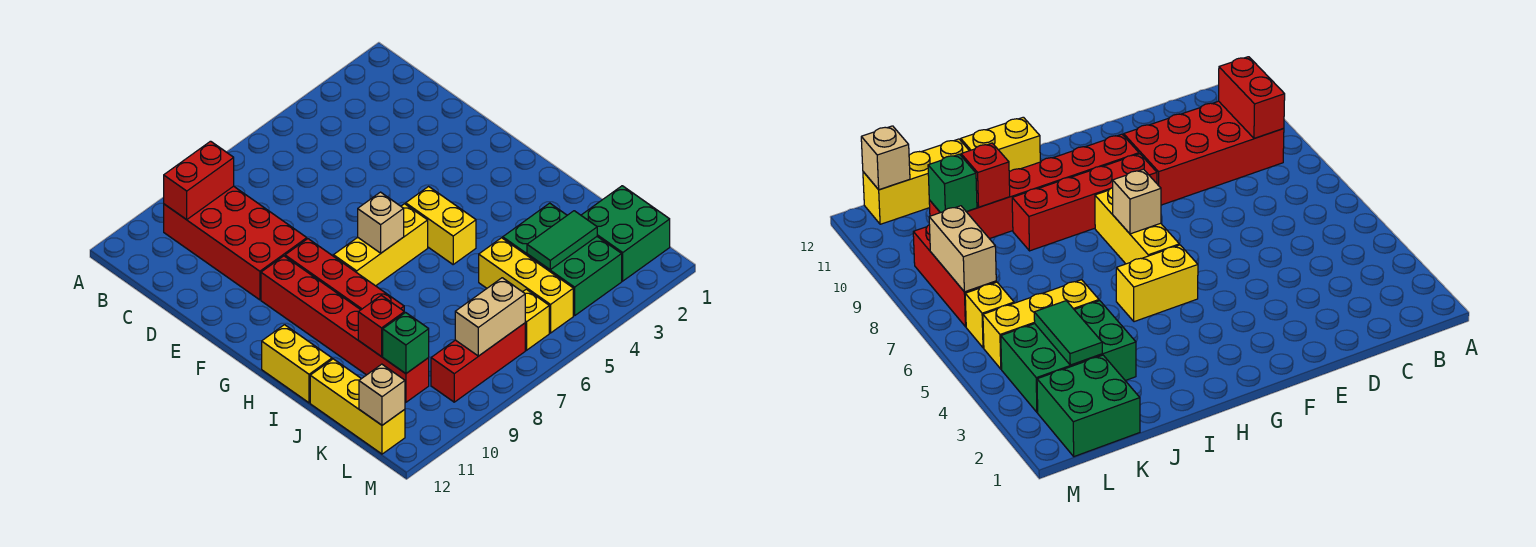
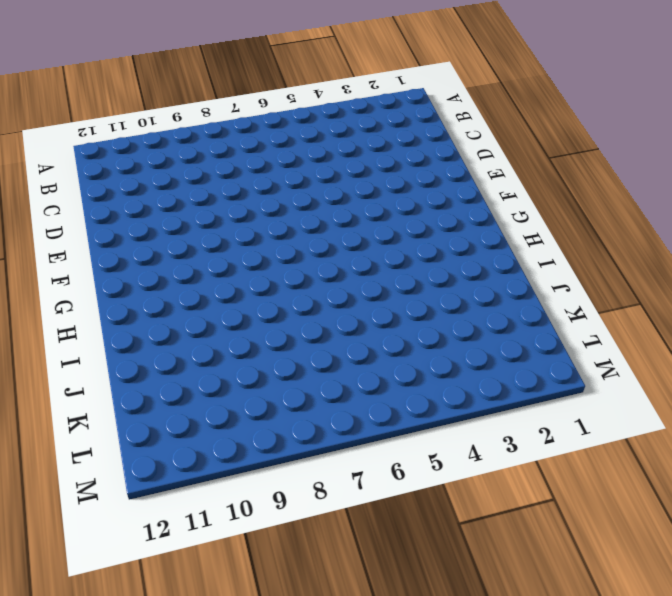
none -> red brick B9:E10 level 1
none -> red brick F9:I9 level 1
none -> red brick F10:K10 level 1

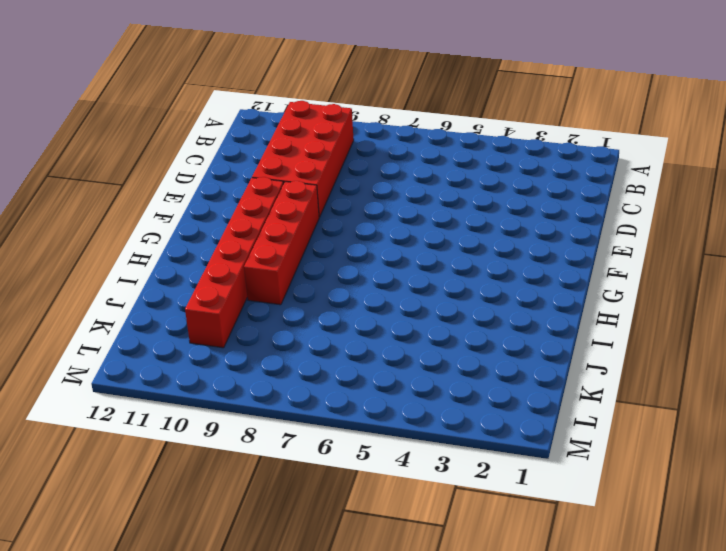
none -> yellow brick G5:H5 level 1
none -> yellow brick G6:G8 level 1
none -> yellow brick H12:I12 level 1

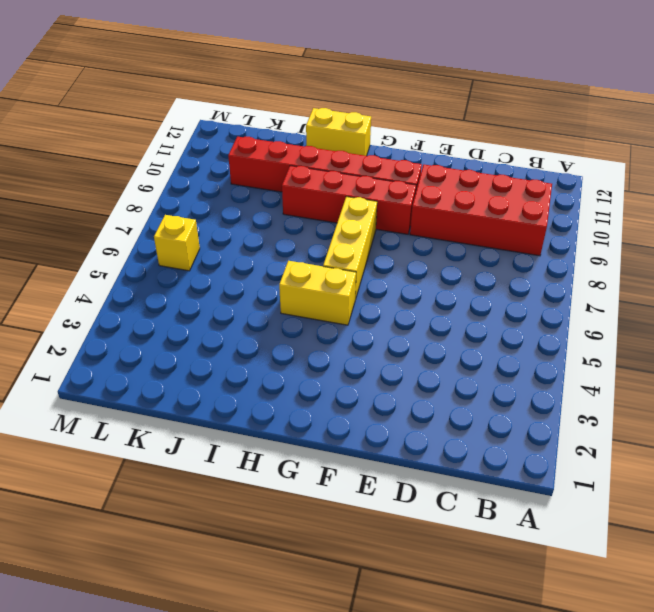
none -> green brick J3:L4 level 1
none -> yellow brick J5:L5 level 1
none -> yellow brick J12:L12 level 1

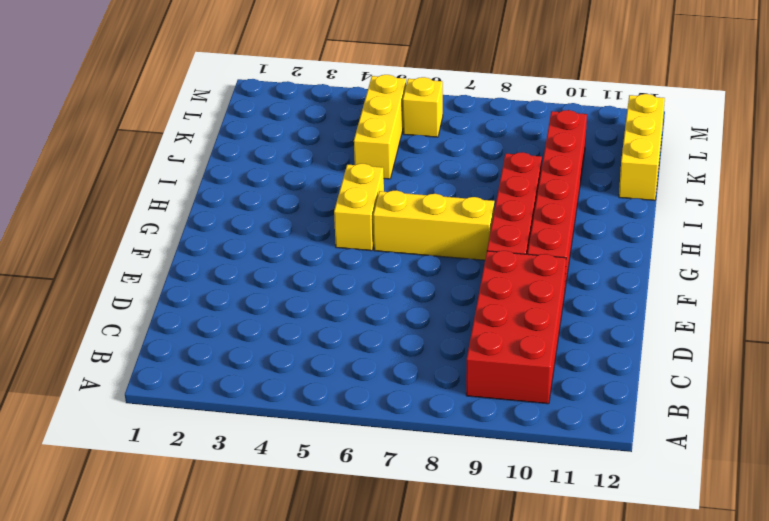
none -> yellow brick H12:I12 level 1
none -> green brick J3:L4 level 1
none -> green brick K1:L2 level 1

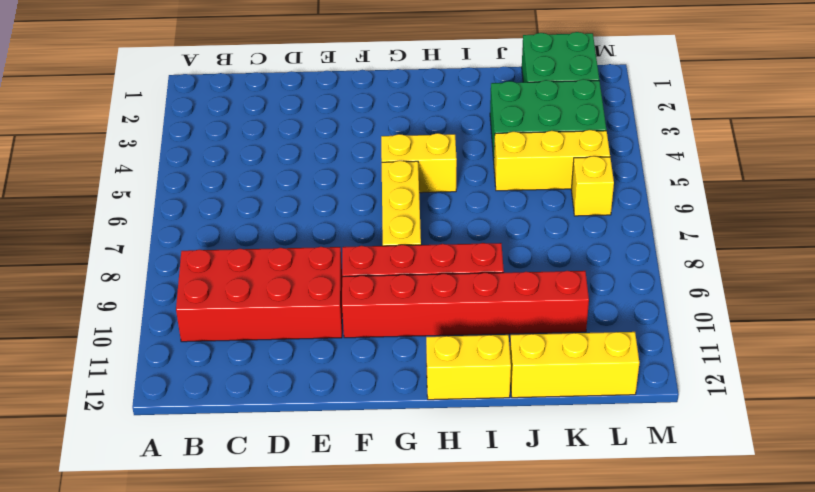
none -> red brick L7:L9 level 1
none -> red brick B9:B10 level 2
none -> tan brick G7 level 2

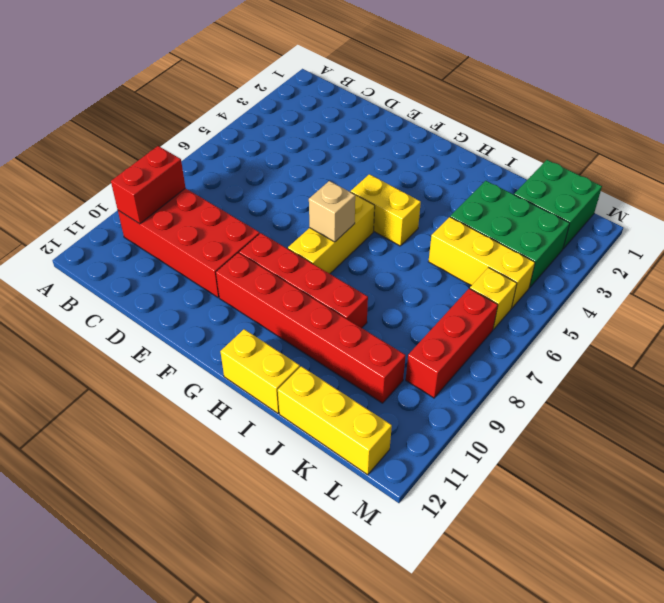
none -> red brick J10 level 2
none -> green tile K3:K4 level 2
none -> green brick K10 level 2

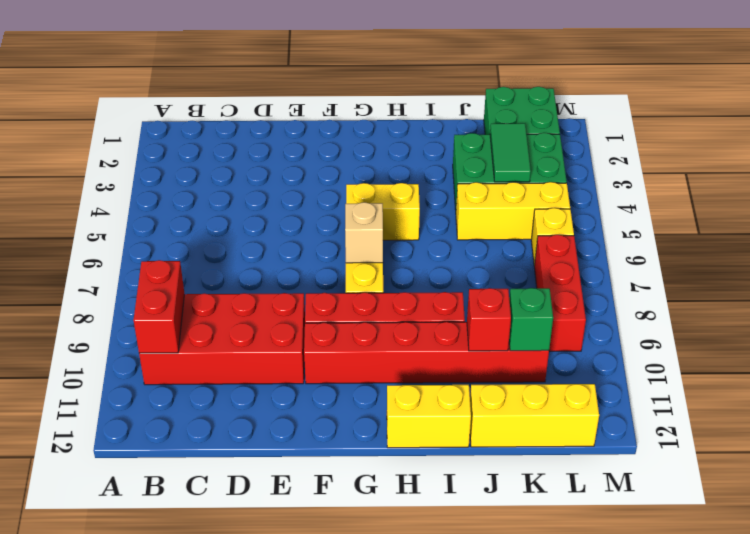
none -> tan brick L7:L8 level 2
none -> tan brick L12 level 2

